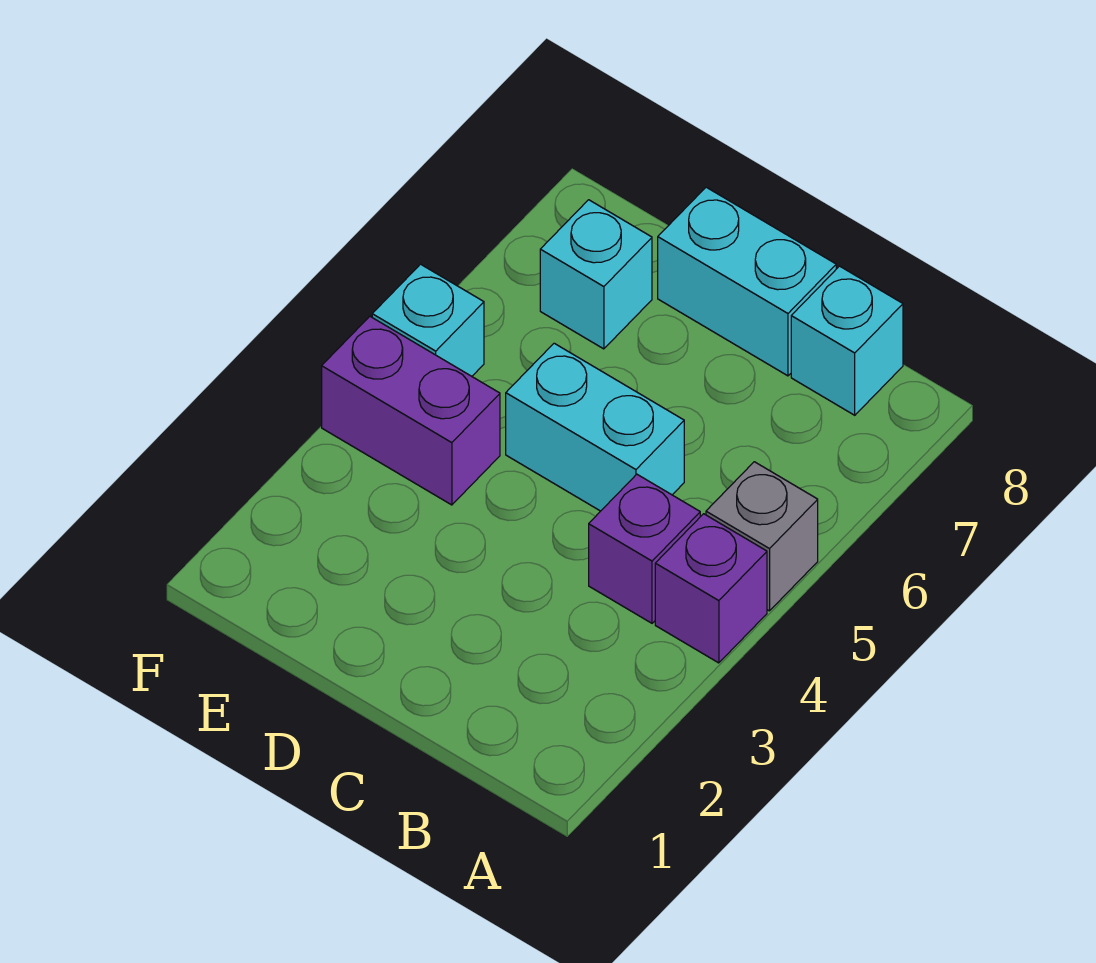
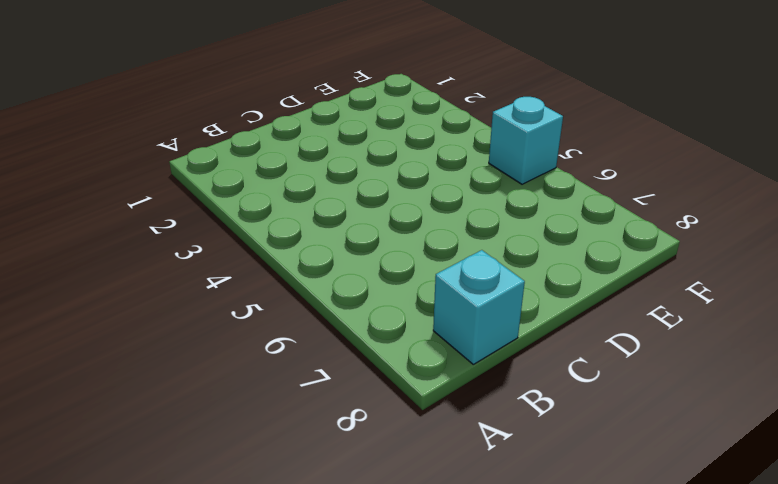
none -> purple brick A4 level 1
none -> grey brick A5 level 1

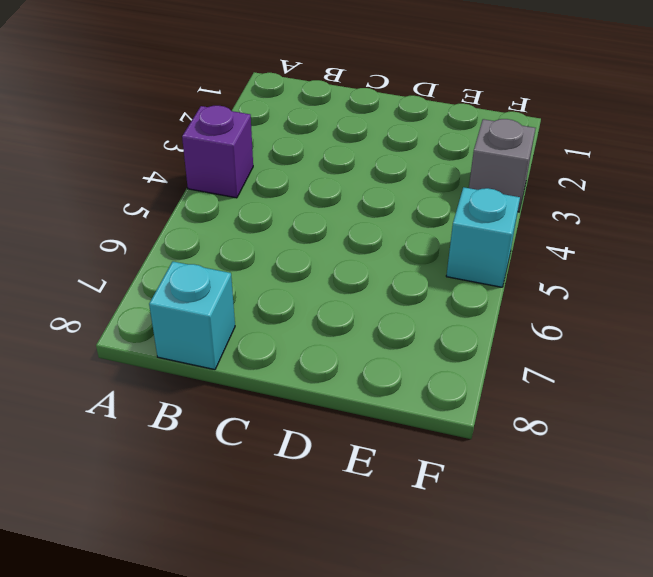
grey brick F3 level 1 -> grey brick A5 level 1
none -> purple brick B4 level 1
none -> cyan brick C5:D5 level 1

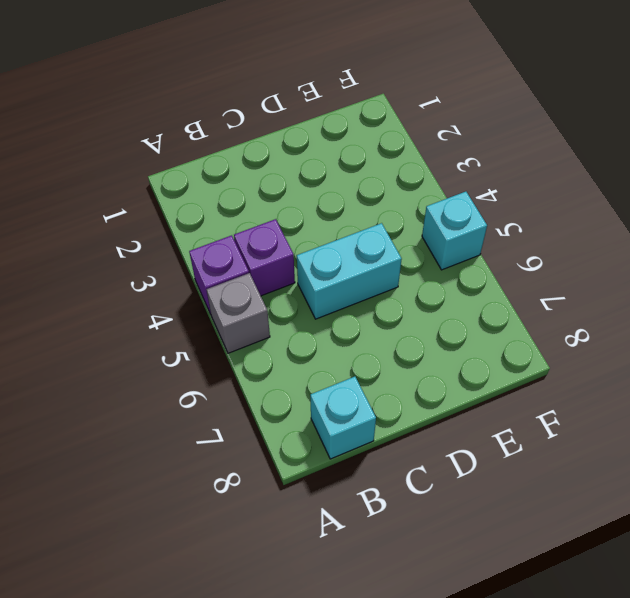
none -> cyan brick C8:D8 level 1
none -> purple brick E4:F4 level 1

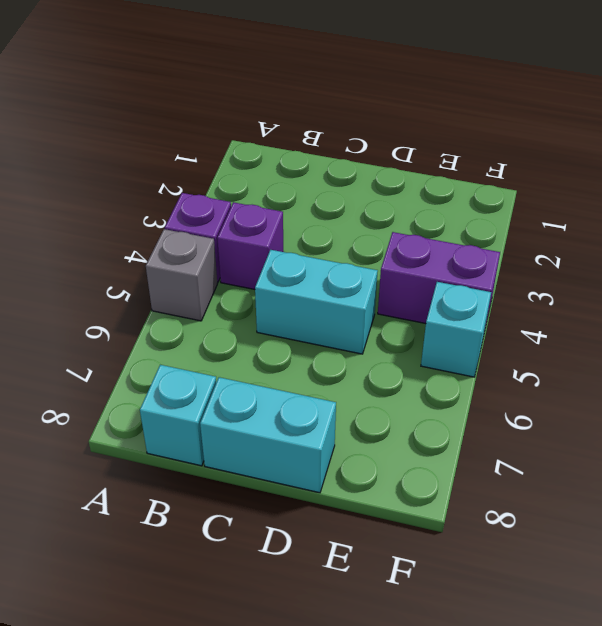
none -> cyan brick E7 level 1

